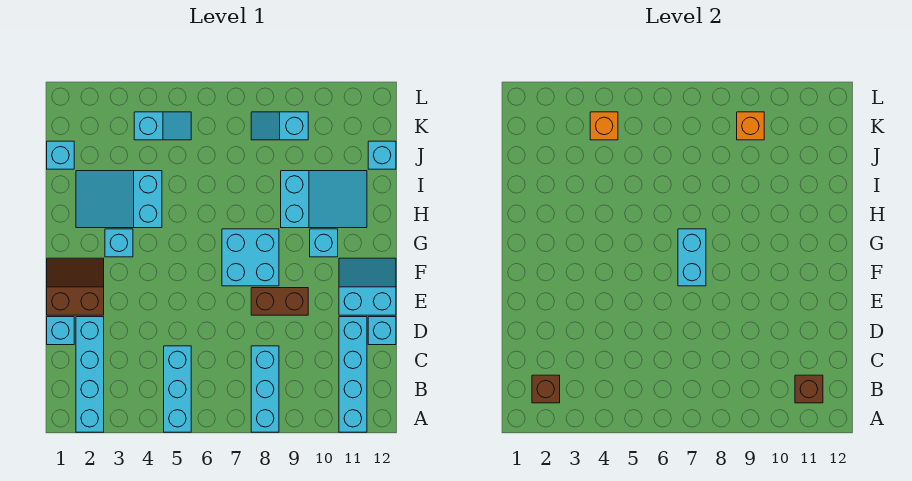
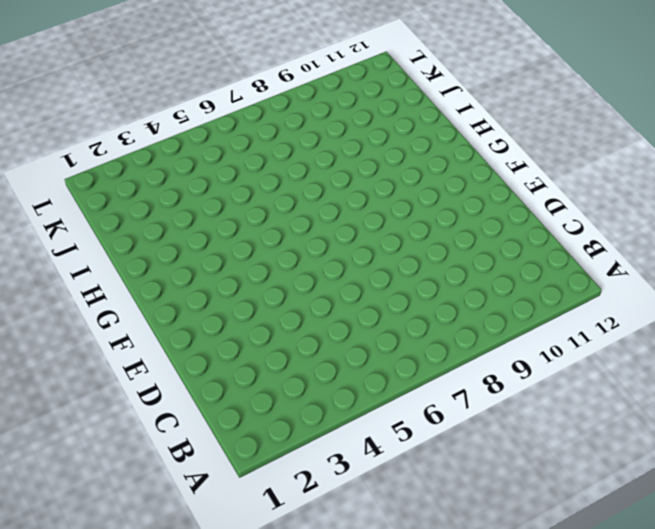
none -> cyan brick A2:D2 level 1
none -> cyan brick A5:C5 level 1
none -> cyan brick A8:C8 level 1

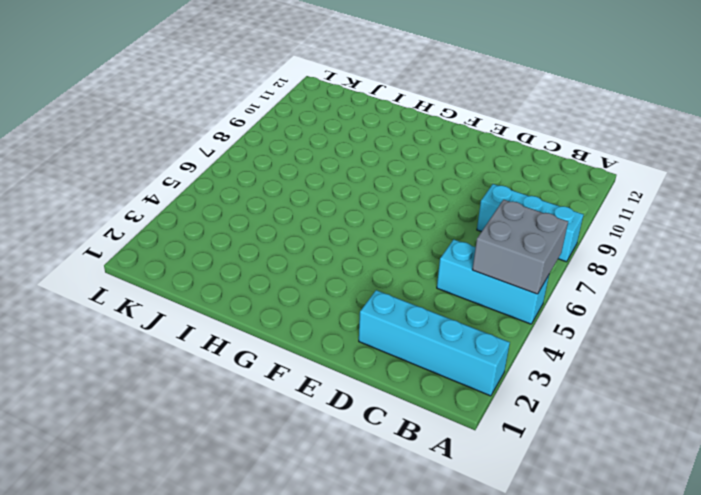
grey brick A5:B6 level 2 -> none
none -> cyan brick A11:D11 level 1
none -> cyan brick D1 level 1
none -> cyan brick D12 level 1

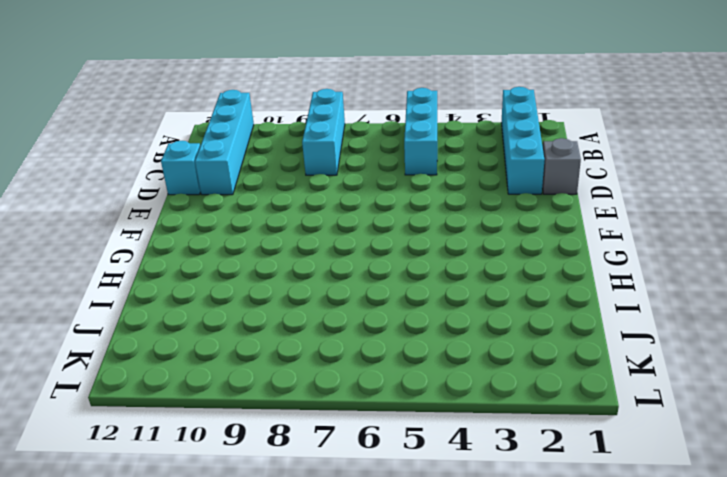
grey brick D1 level 1 -> cyan brick D1 level 1
none -> brown slope E1:F2 level 1 top E
none -> brown brick E8:E9 level 1
none -> cyan slope E11:F12 level 1 top E

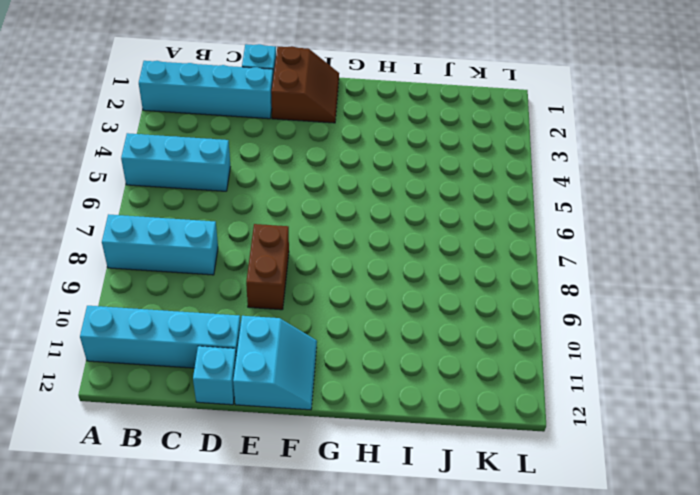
none -> cyan brick F7:G8 level 1
none -> cyan brick G3 level 1
none -> cyan brick G10 level 1

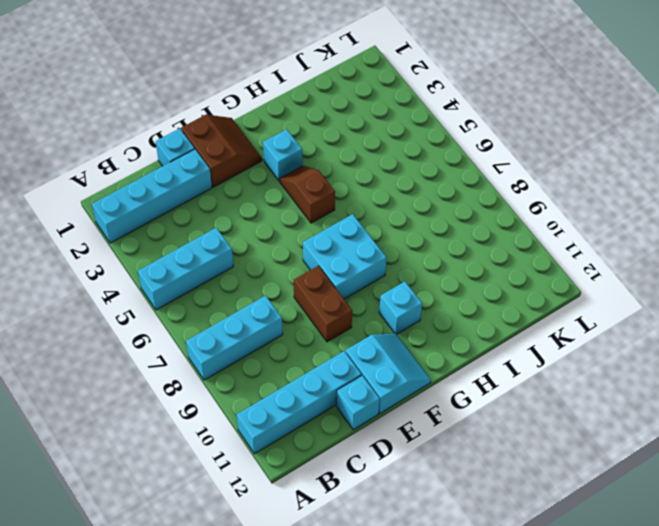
brown slope G4:G5 level 1 top 5 -> none
none -> cyan slope H2:I4 level 1 top 4
none -> cyan slope H9:I11 level 1 top 9
none -> cyan brick J1 level 1

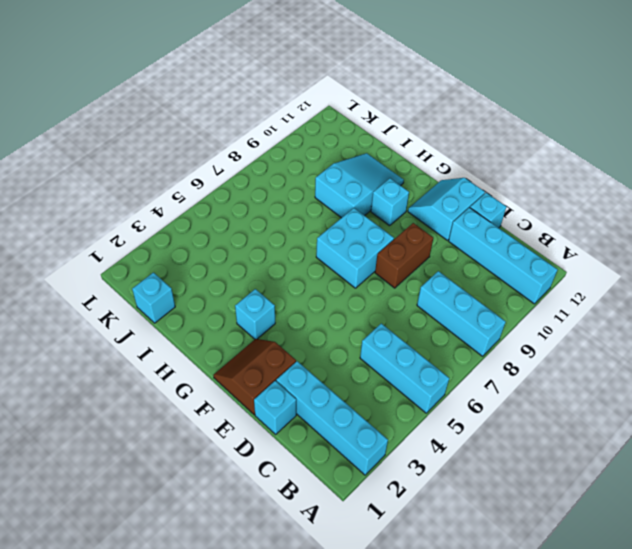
none -> cyan slope H2:I4 level 1 top 4
none -> cyan brick J12 level 1
none -> cyan slope K4:K5 level 1 top 4

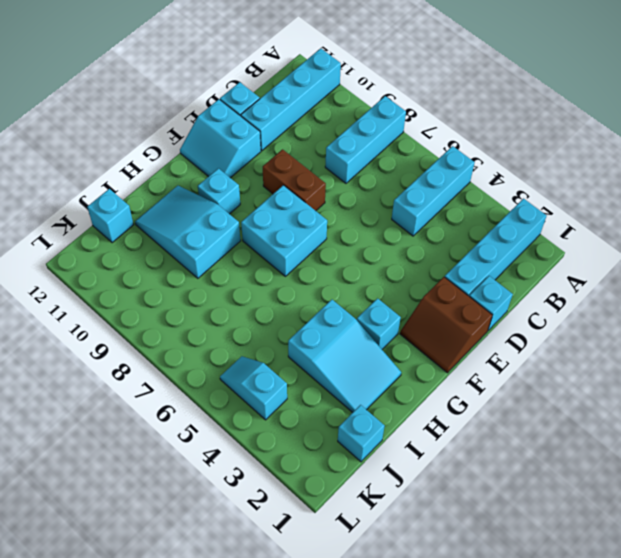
none -> cyan slope K8:K9 level 1 top 9
none -> brown brick B2 level 2
none -> brown brick B11 level 2

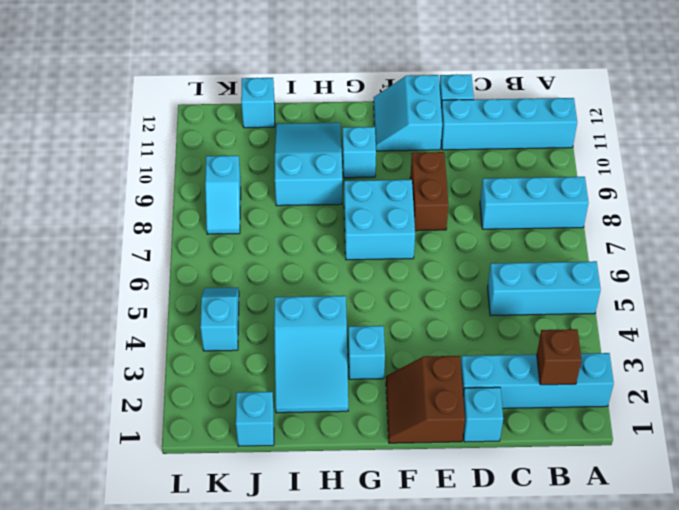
none -> brown brick B11 level 2
none -> cyan brick F7:G7 level 2
none -> orange brick K4 level 2

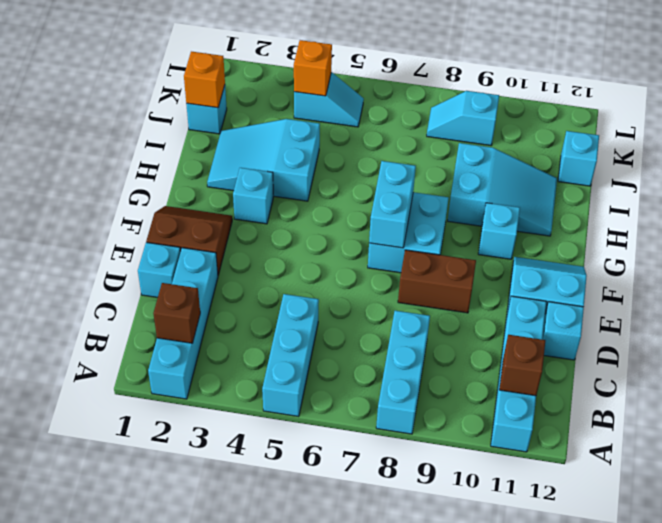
orange brick J1 level 2 -> orange brick K9 level 2

